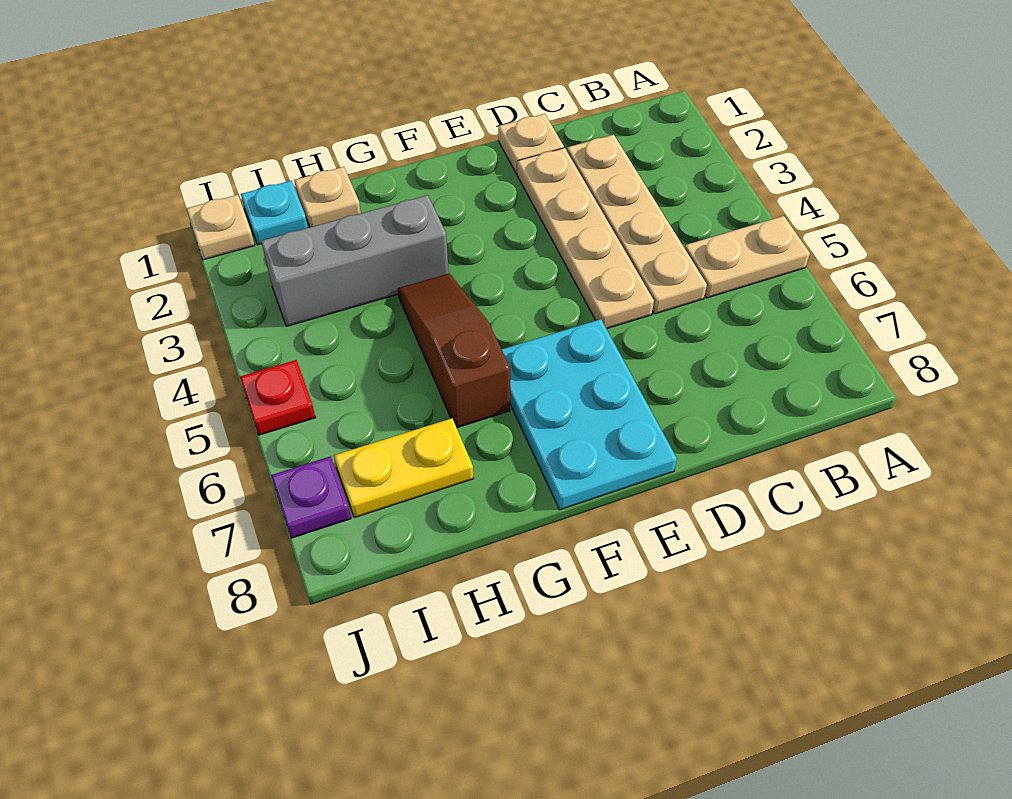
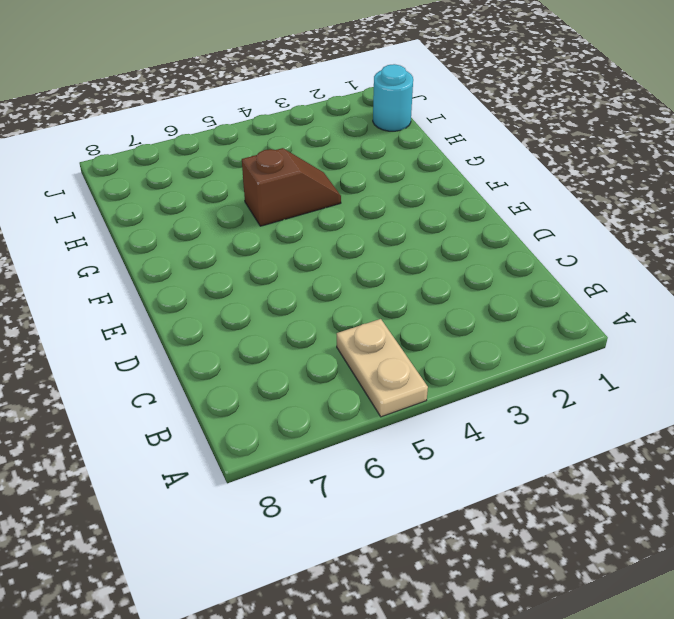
brown slope G4:G5 level 1 top 5 -> brown slope G4:G6 level 1 top 6
cyan round brick I1 level 1 -> cyan plate I1 level 1
none -> tan plate C2:C5 level 1
none -> tan plate D1 level 1
none -> tan plate D2:D5 level 1

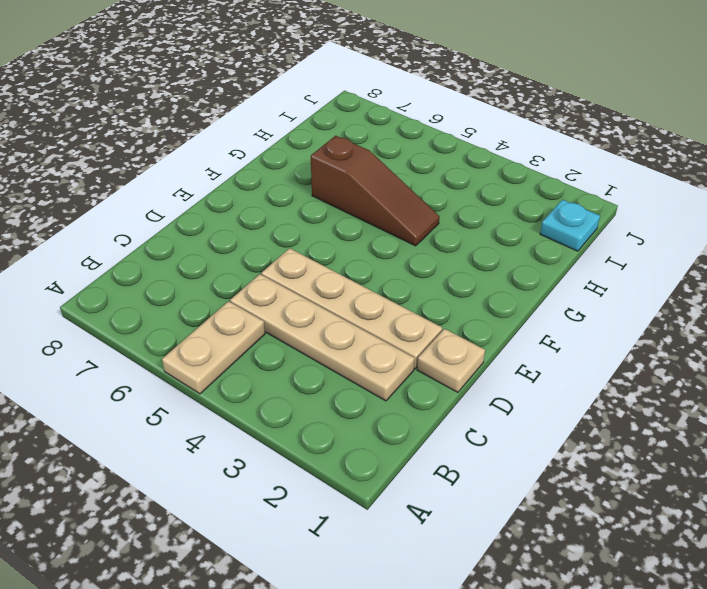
none -> cyan plate E6:F8 level 1
none -> grey brick G3:I3 level 1
none -> tan plate H1 level 1

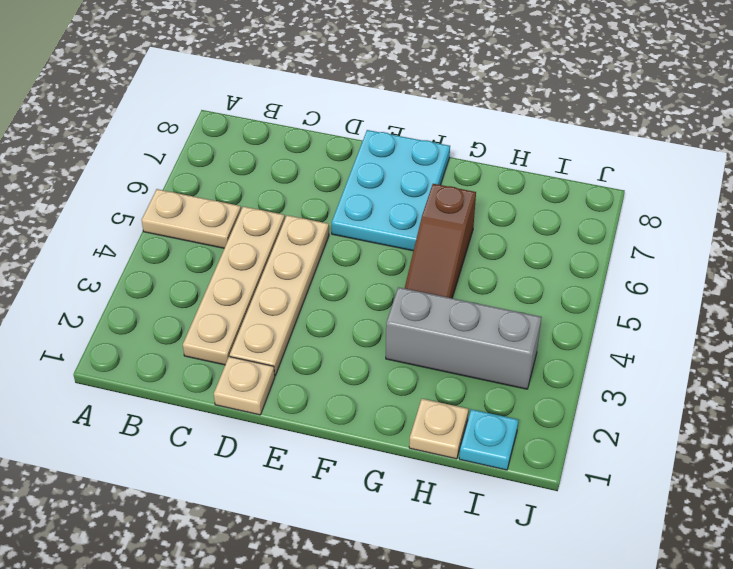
none -> yellow plate H7:I7 level 1
none -> tan plate J1 level 1
none -> red plate J5 level 1

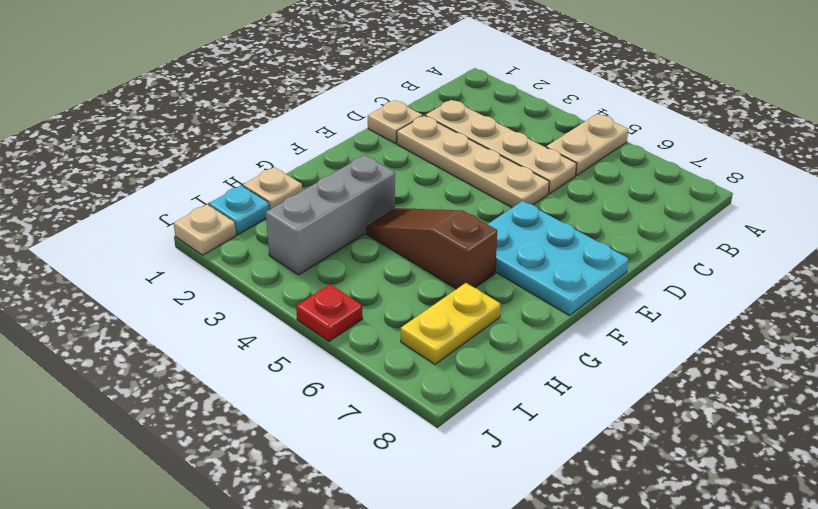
none -> purple plate J7 level 1

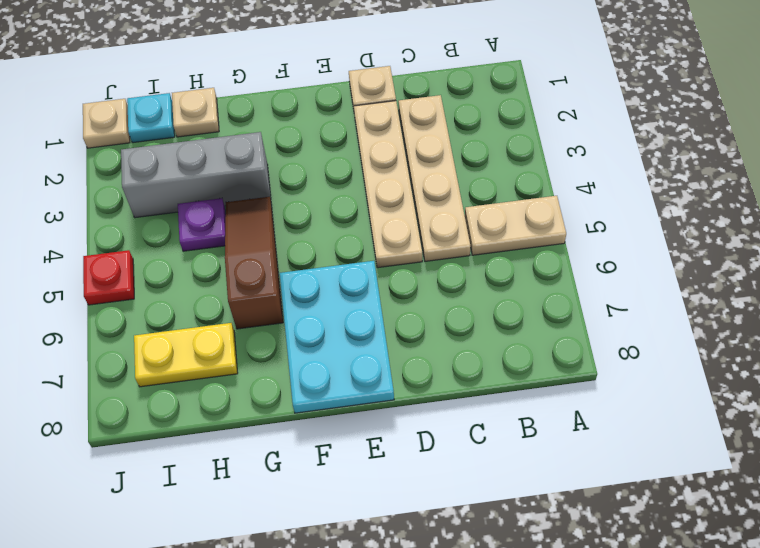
purple plate H4 level 1 -> purple plate J7 level 1

